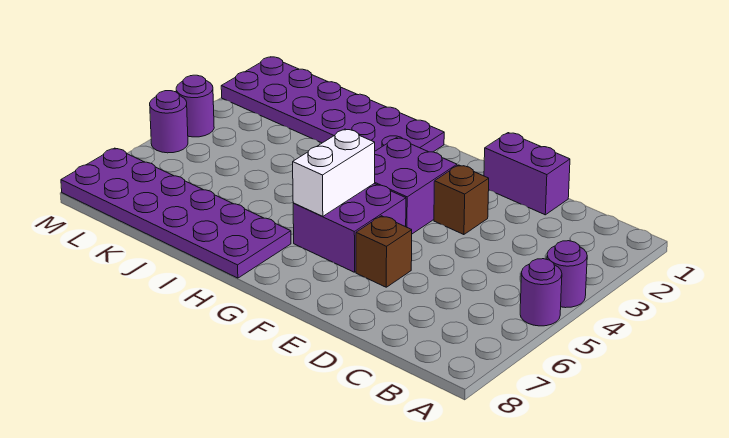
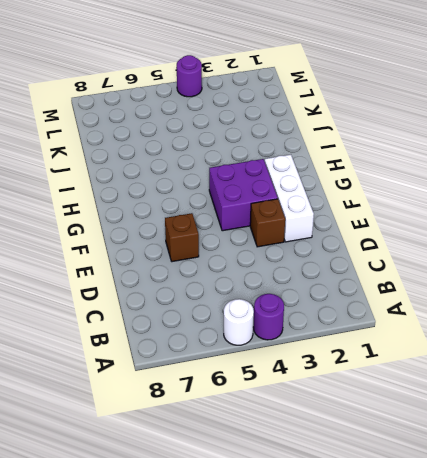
white round brick A5 level 1 -> purple round brick A5 level 1
white brick E2:G2 level 1 -> none
none -> purple brick D1:E1 level 1
none -> purple brick F5:G6 level 1
none -> purple plate H1:M2 level 1

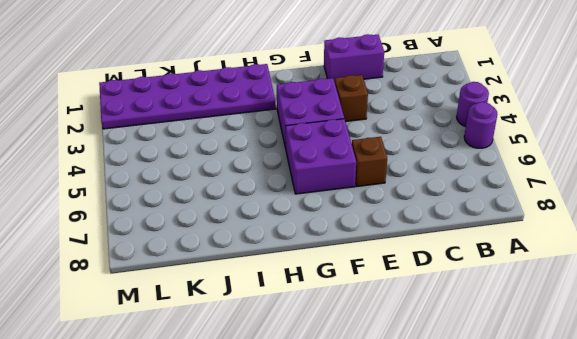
none -> purple plate H7:M8 level 1
none -> purple round brick M4 level 1
none -> purple round brick M5 level 1

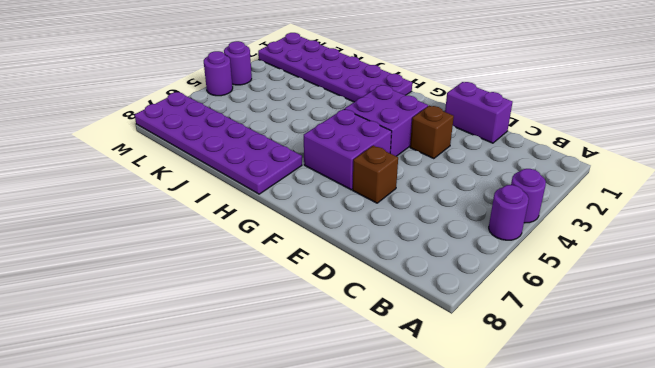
none -> white brick G5:G6 level 2

